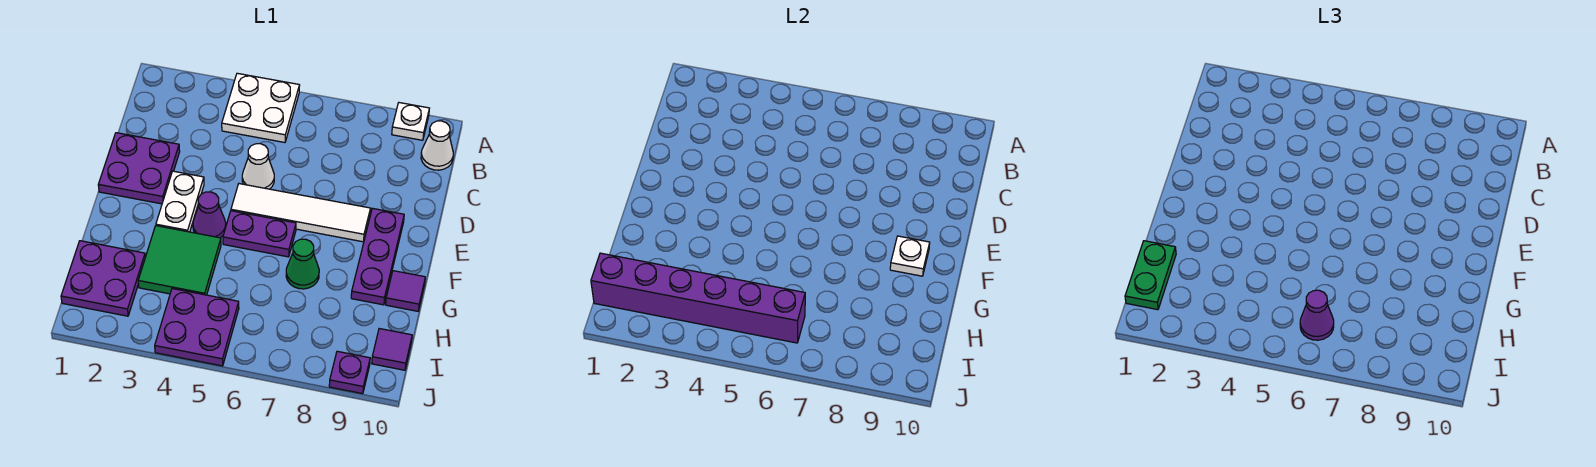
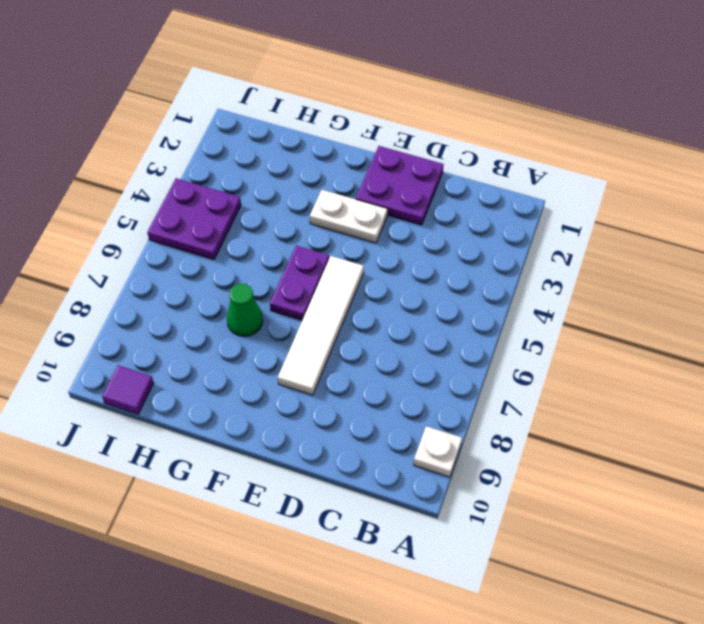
none -> white plate A4:B5 level 1
none -> white cone B10 level 1
none -> white cone D5 level 1

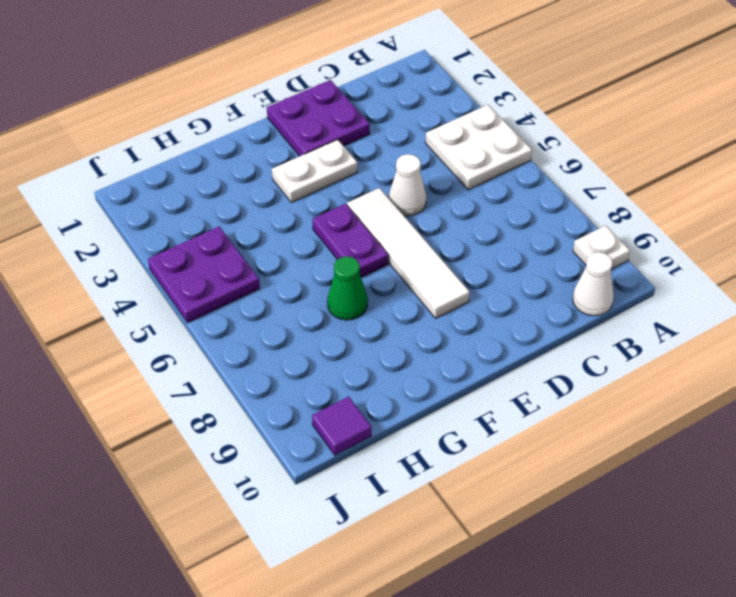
none -> purple plate E9:G9 level 1
none -> purple cone F4 level 1
none -> green tile G3:H4 level 1

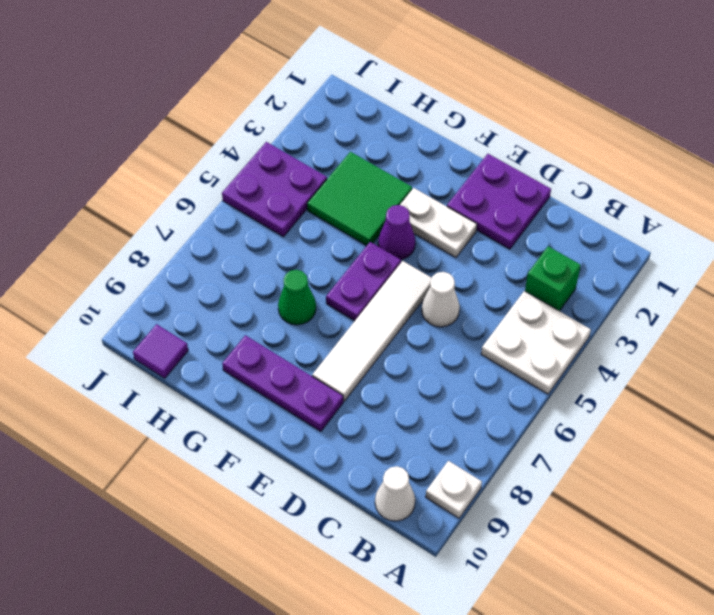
green brick B3 level 1 -> none
none -> purple tile G10 level 1
none -> purple plate H1:I2 level 1
none -> purple plate J9 level 1

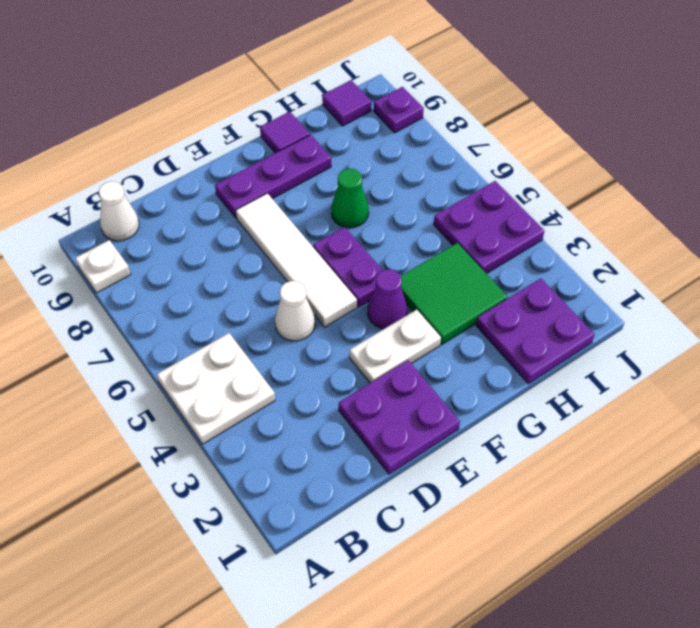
none -> white plate F9 level 2
none -> purple brick I1:I6 level 2
none -> green plate H1:I1 level 3

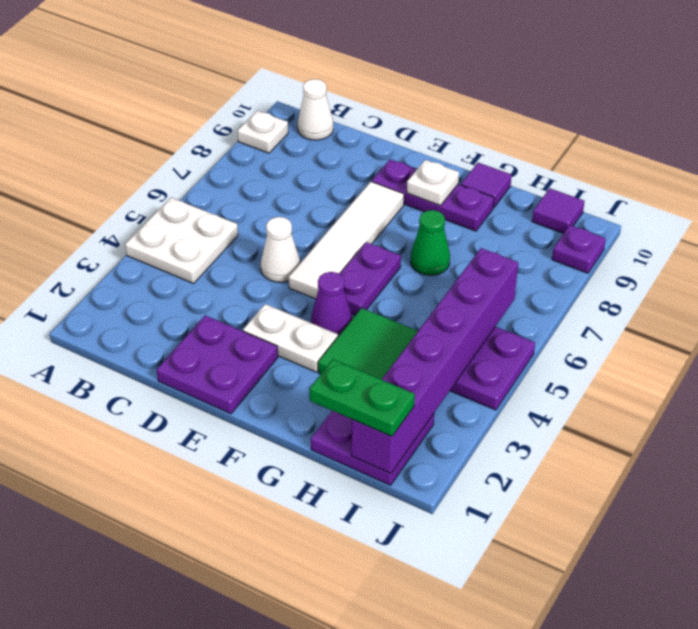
none -> purple cone I6 level 3

